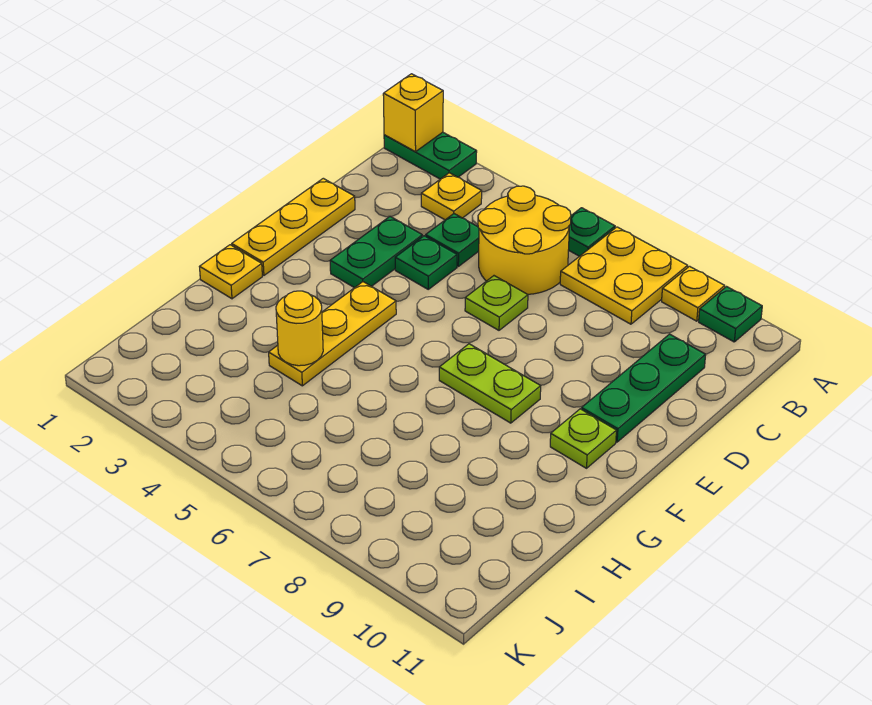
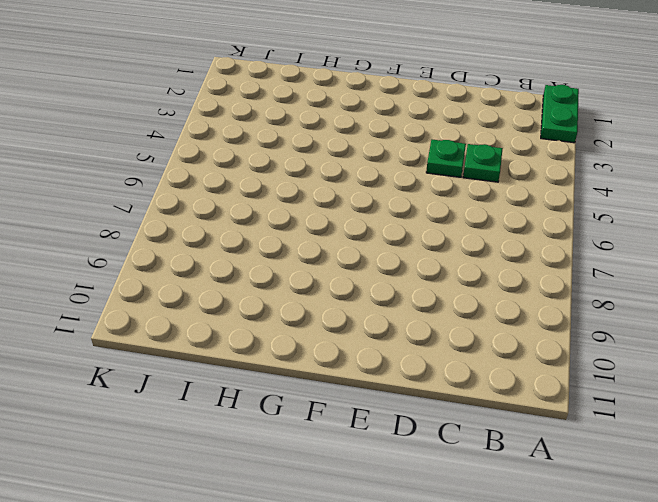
none -> green plate A6 level 1
none -> yellow plate A7:B8 level 1
none -> yellow plate A9 level 1

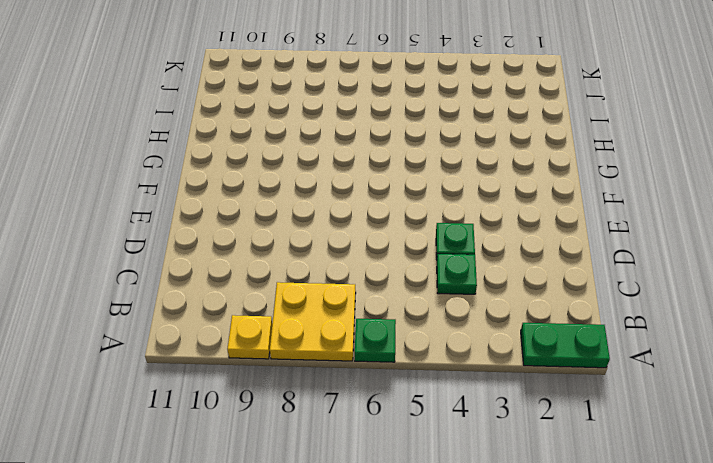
none -> green plate A10 level 1
none -> yellow plate B3 level 1
none -> yellow round brick B5:C6 level 1

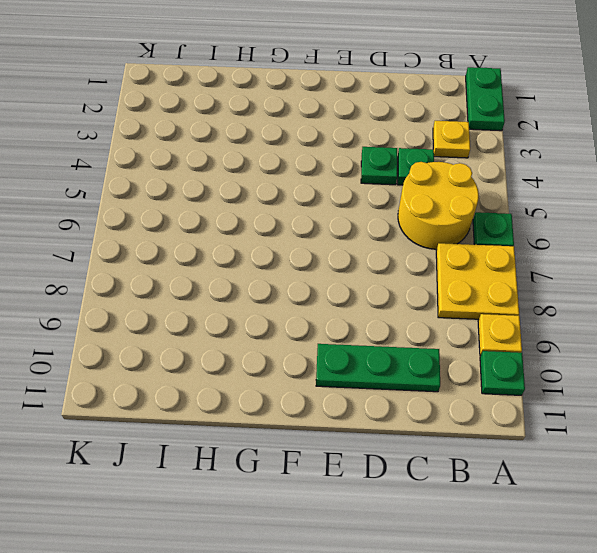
none -> yellow plate D1:F1 level 1
none -> green plate D3:E3 level 1
none -> lime plate D6 level 1

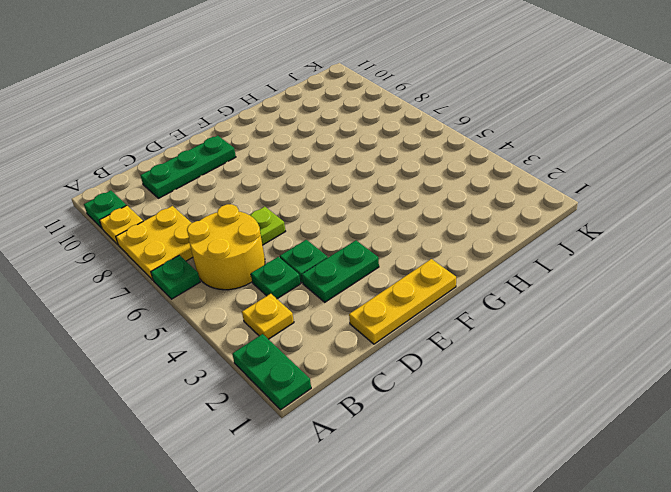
none -> yellow plate F4:H4 level 1
none -> lime plate F7:F8 level 1
none -> lime plate F10 level 1

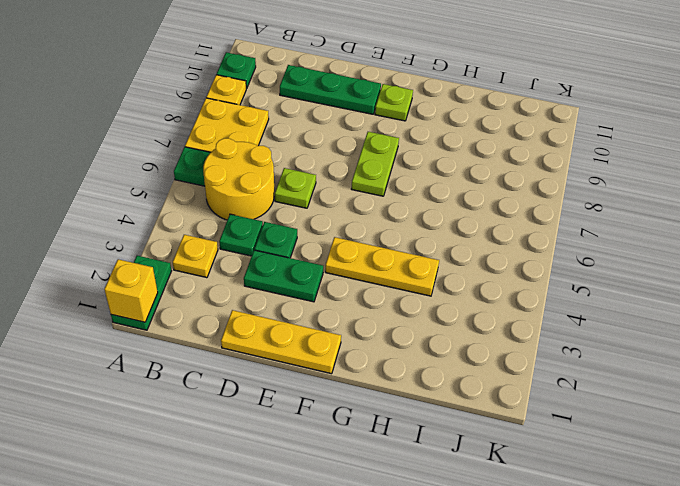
none -> yellow plate G1 level 1
none -> yellow round brick H4 level 2

